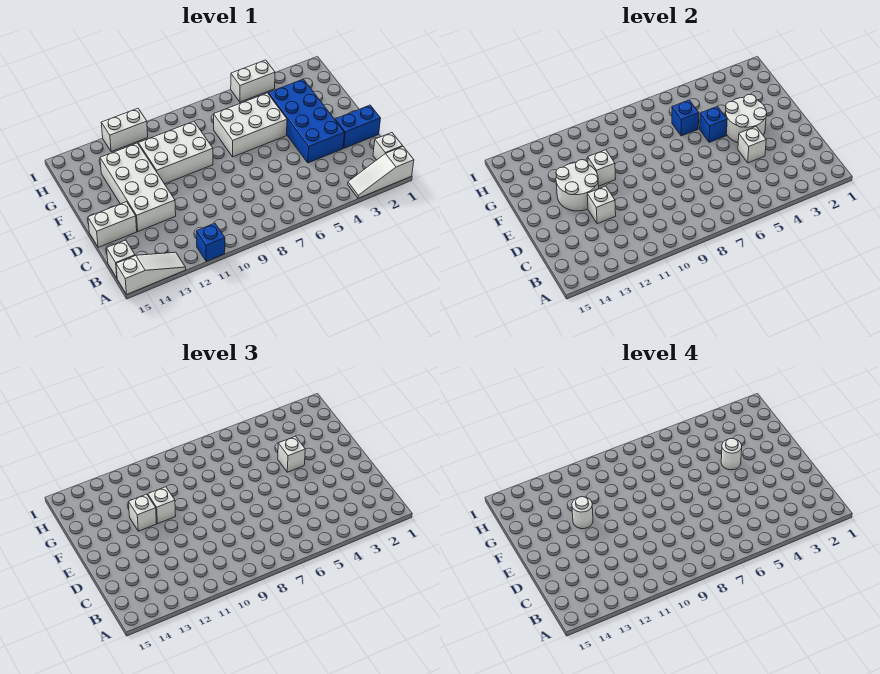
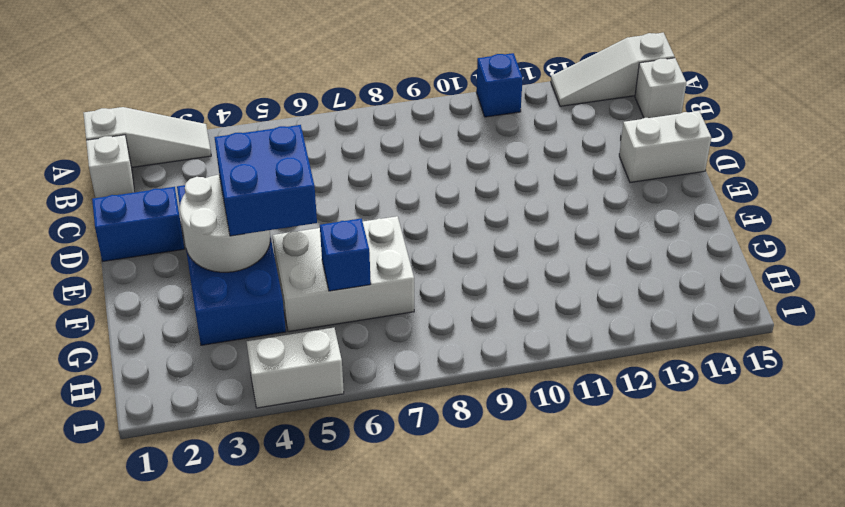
blue brick E4:F5 level 3 -> white brick F4 level 3
none -> white brick D12:G13 level 1
none -> white brick F9:G11 level 1
none -> white brick I11:I12 level 1

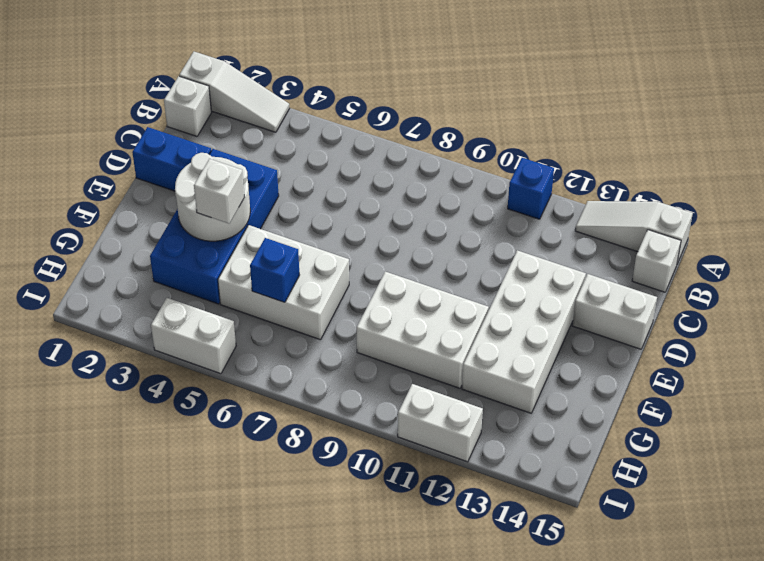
none -> white brick D4 level 2
none -> white brick D12 level 2
none -> white round brick E12:F13 level 2

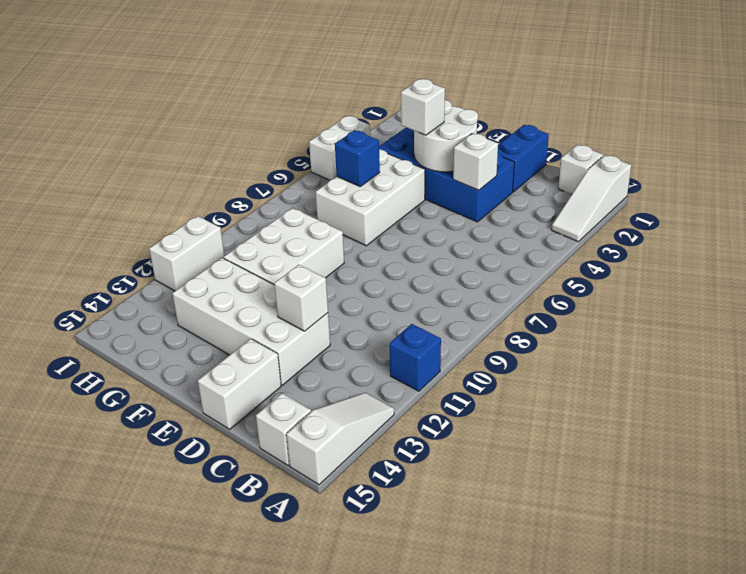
none -> white round brick E12:F13 level 2
none -> blue brick F5 level 2
none -> white brick F11 level 2

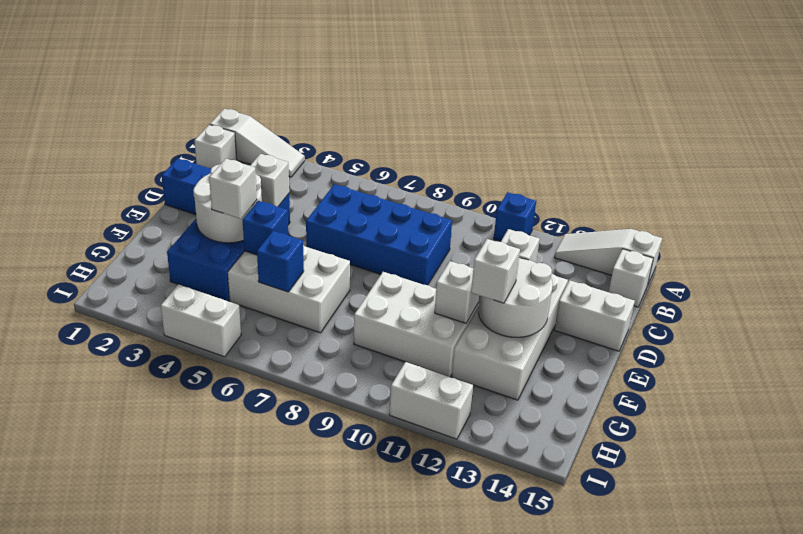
blue brick C6:D9 level 1 -> none
none -> white brick F11 level 3
none -> white round brick F4 level 4
none -> white round brick F12 level 4

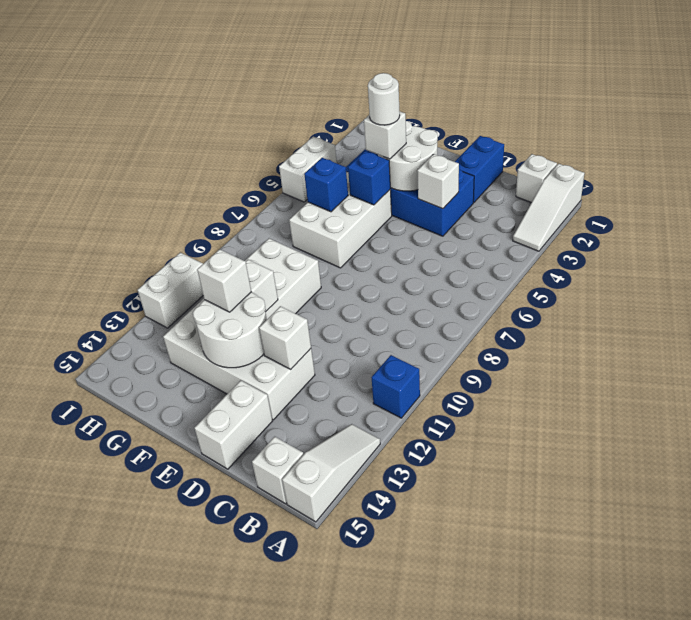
none -> white brick F11 level 3
none -> white round brick F12 level 4

